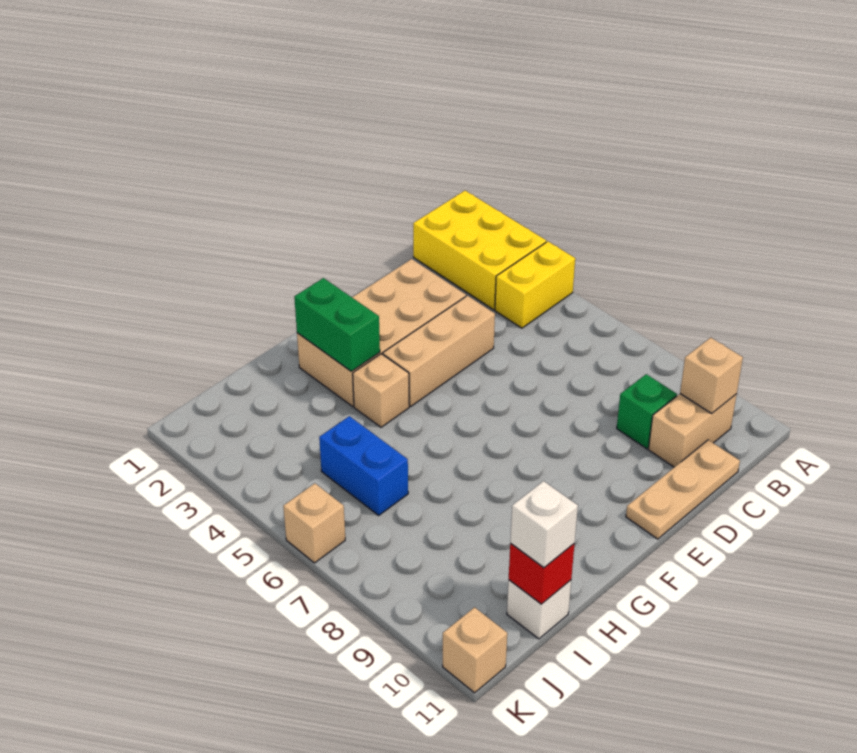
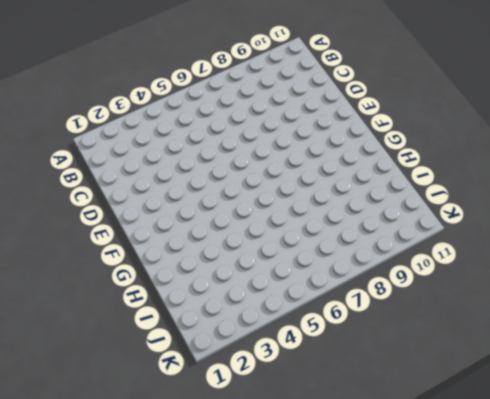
none -> yellow brick A1:B3 level 1
none -> yellow brick A4:B4 level 1
none -> tan brick B10:C10 level 1

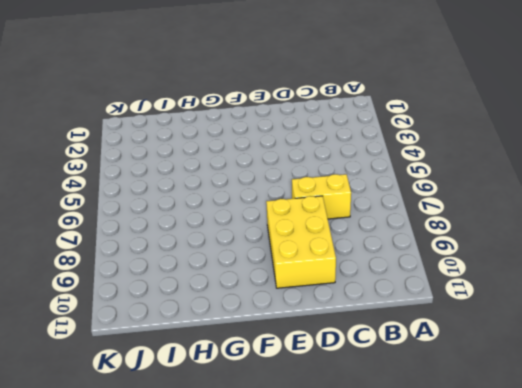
yellow brick C7:D7 level 1 -> yellow brick A4:B4 level 1
yellow brick D8:E10 level 1 -> yellow brick A1:B3 level 1
none -> tan brick B10:C10 level 1
none -> green brick C9 level 1
none -> tan plate C11:E11 level 1

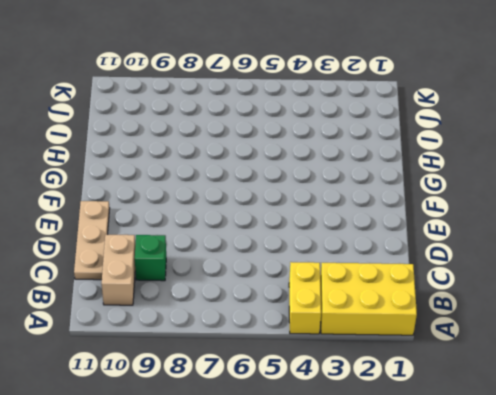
none -> tan brick D2:G3 level 1
none -> tan brick D4:F4 level 1
none -> tan brick G4 level 1

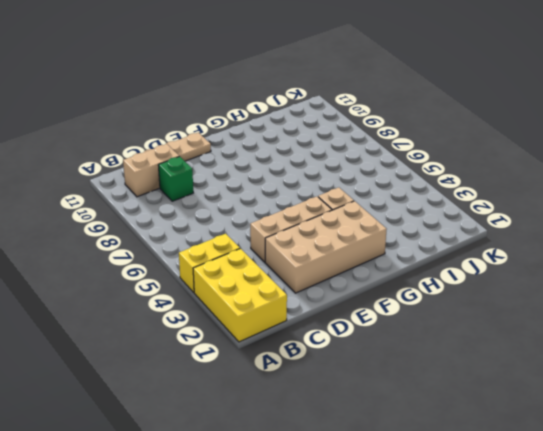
none -> blue brick I5:I6 level 1
none -> white brick I11 level 1
none -> tan brick K6 level 1

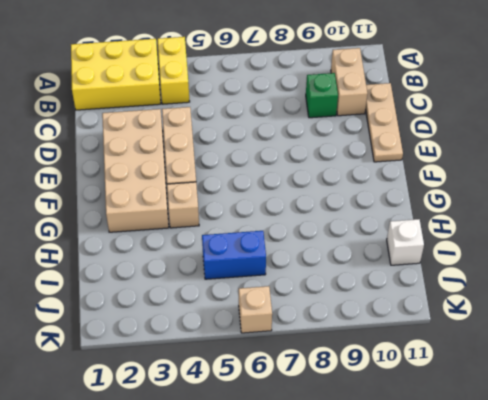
none -> tan brick K11 level 1
none -> tan brick B10 level 2
none -> green brick G2:G3 level 2

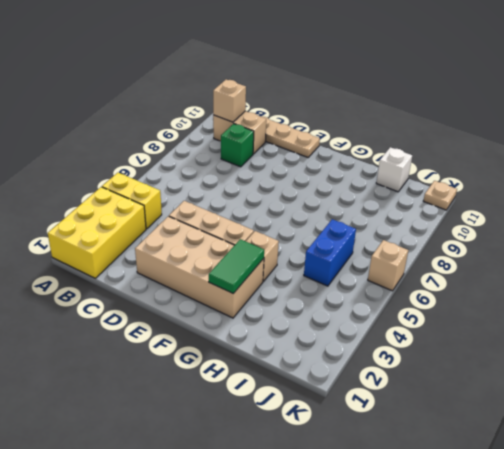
green tile G2:G3 level 2 -> green brick G2:G3 level 2
tan plate K11 level 1 -> tan brick K11 level 1
none -> red brick I11 level 2
none -> white brick I11 level 3

